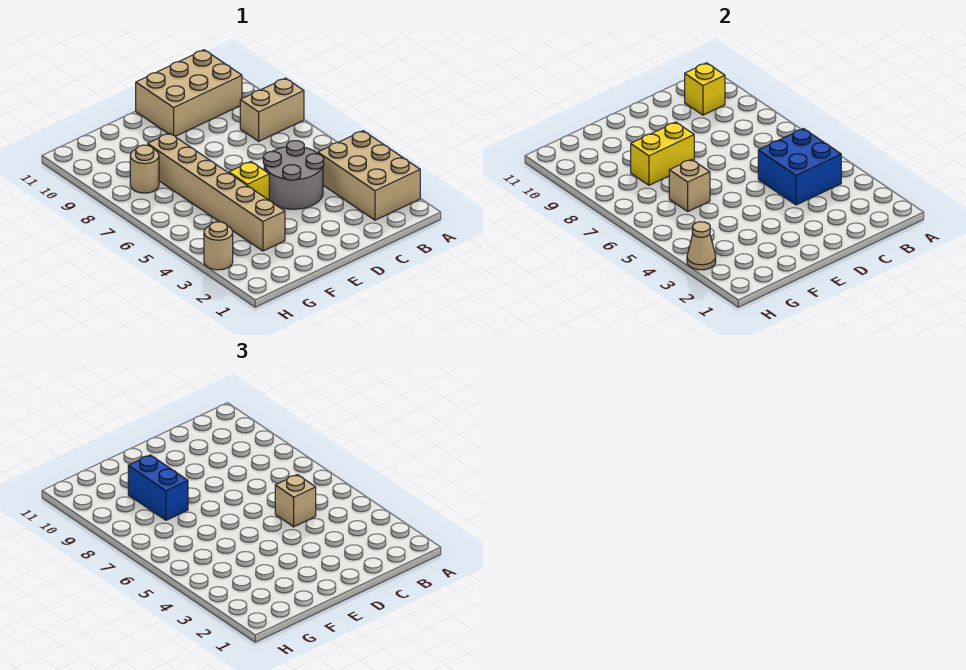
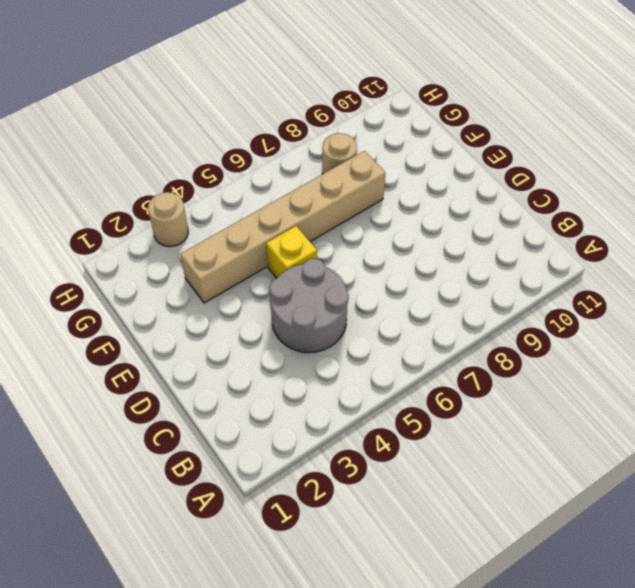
none -> tan brick A2:B4 level 1
none -> tan brick A8:B8 level 1
none -> tan brick B10:D11 level 1

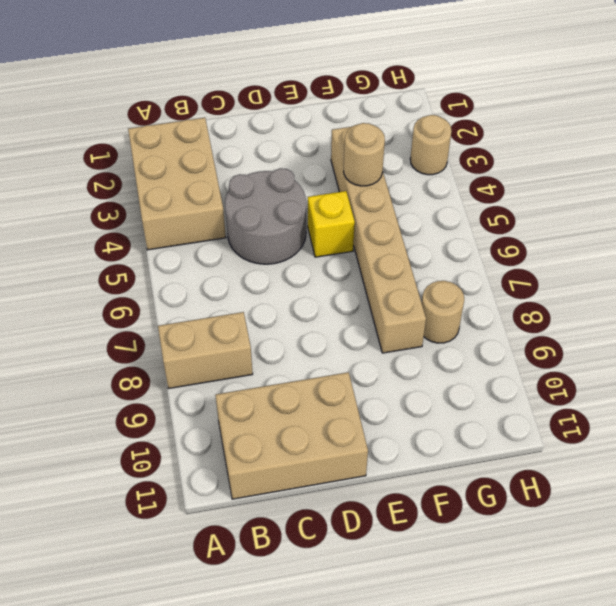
tan round brick F4 level 2 -> none
none -> blue brick B4:C5 level 2
none -> yellow brick B10 level 2
none -> yellow brick E8:F8 level 2

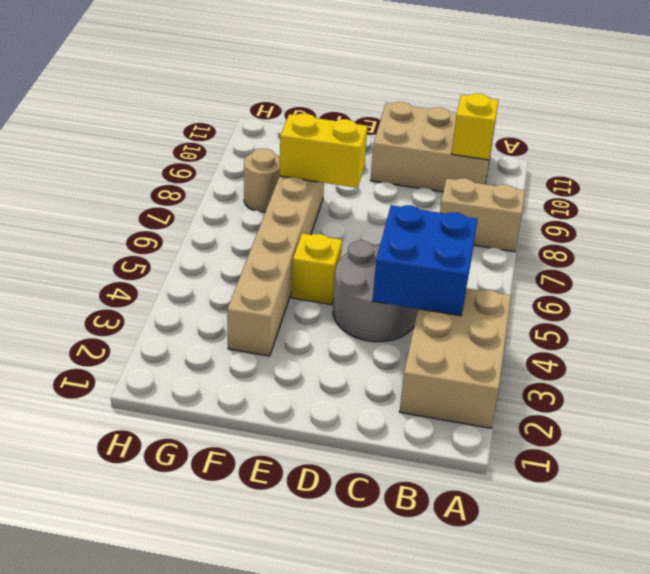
none -> tan round brick H3 level 1
none -> tan brick F6 level 2
none -> tan cone H3 level 2

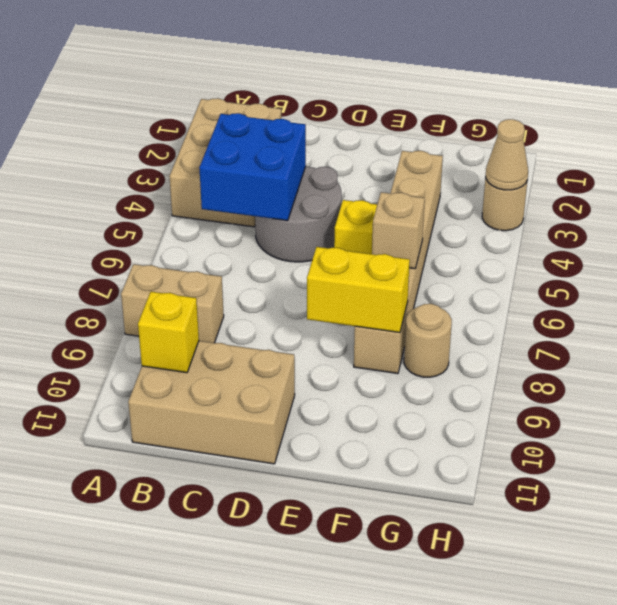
none -> tan brick C5 level 3
none -> blue brick F8:F9 level 3

